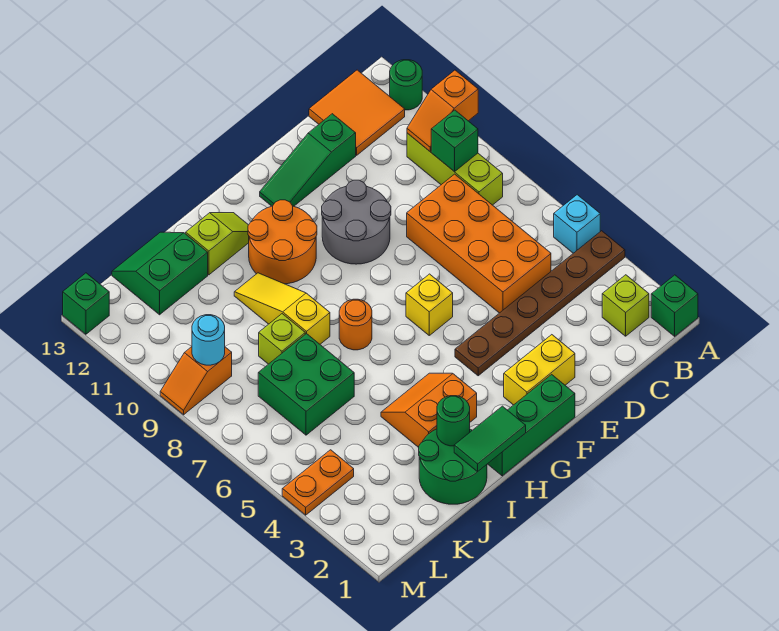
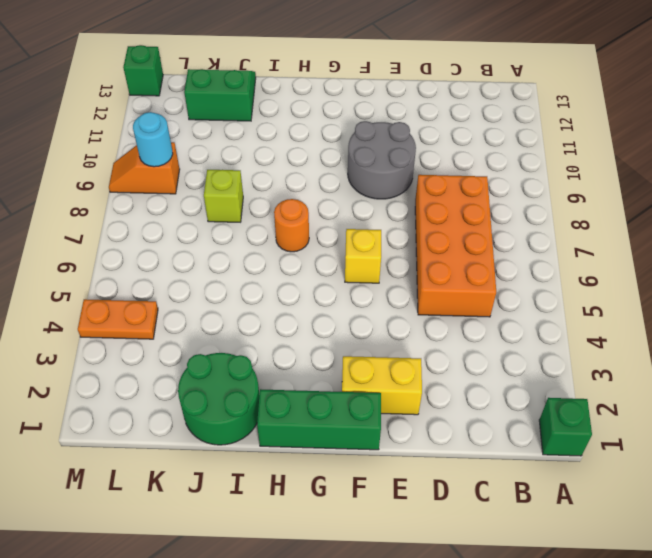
none -> brown plate A4:F4 level 1
none -> cyan brick A5 level 1
none -> green round brick A12 level 1
none -> lime brick B2 level 1

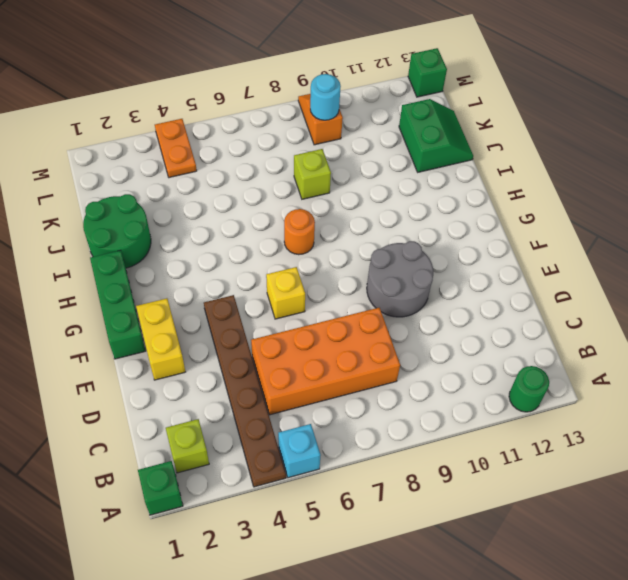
none -> lime brick B8:B10 level 1
none -> orange tile B12:C13 level 1
none -> green slope D12:F12 level 1 top D
none -> orange round brick G10:H11 level 1

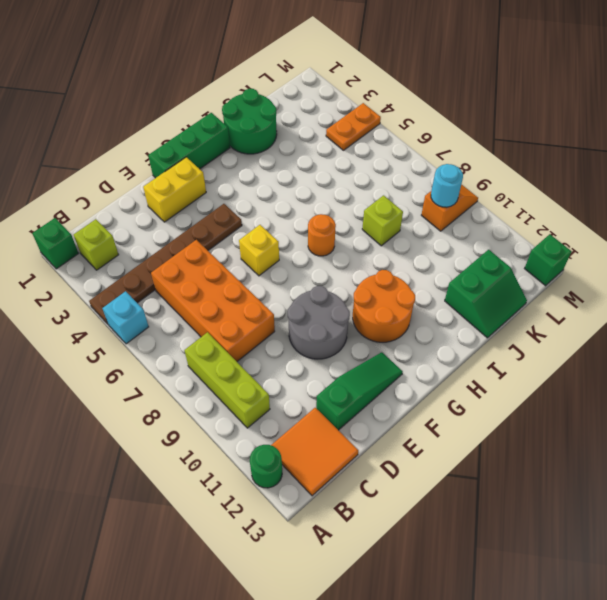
none -> orange slope H3:I4 level 1 top 3
none -> lime slope H12:I12 level 1 top I
none -> yellow slope I8:I10 level 1 top 8
none -> green brick J6:K7 level 1

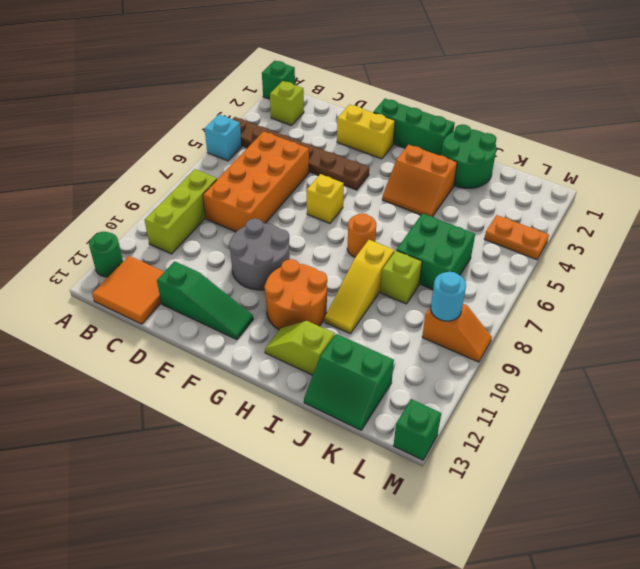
none -> orange slope A10:B10 level 2 top A
none -> green brick B9 level 2
none -> green tile H1:I1 level 2
none -> green round brick I2 level 2

